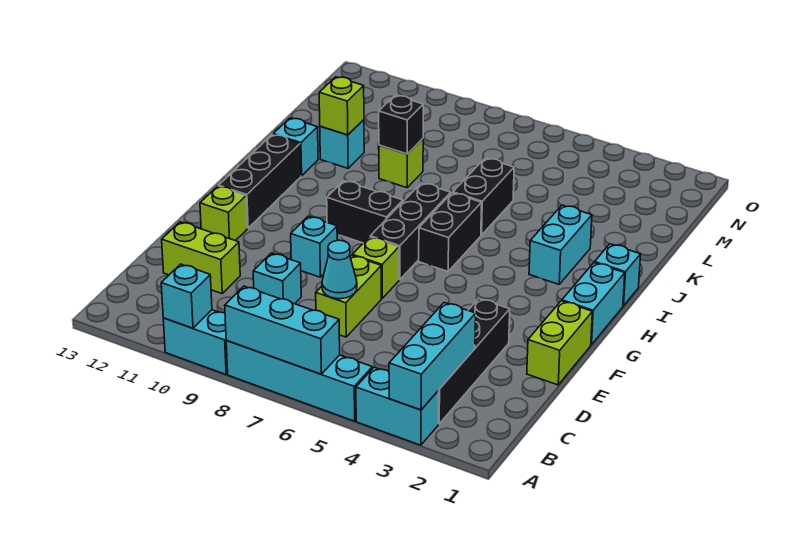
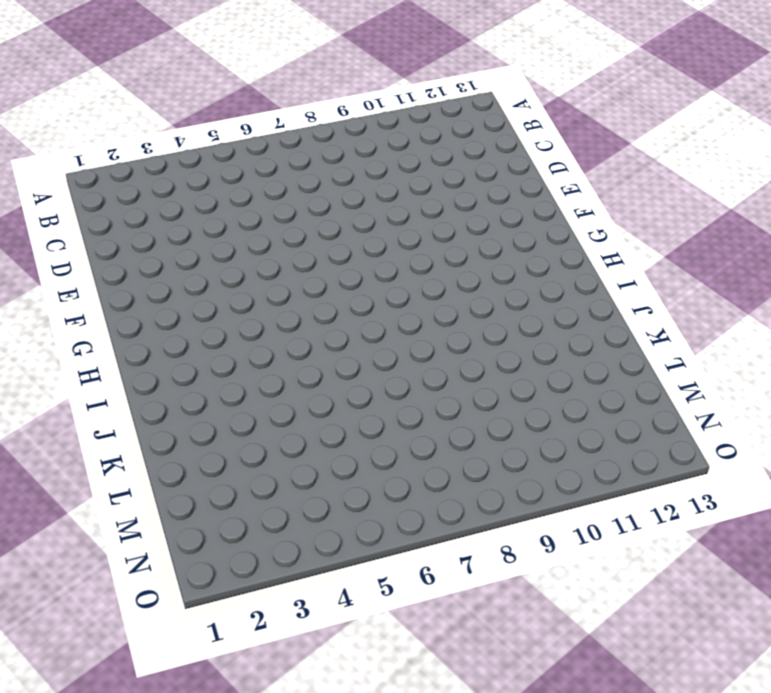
none -> cyan brick A3:A4 level 1
none -> cyan brick A5:A8 level 1
none -> cyan brick A9:A10 level 1

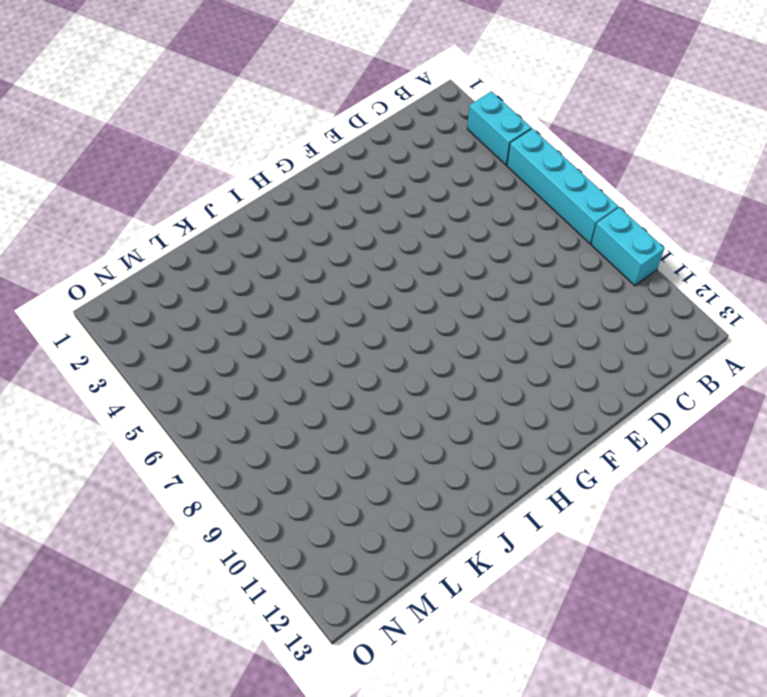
none -> black brick B3:E3 level 1
none -> lime brick D7:E7 level 1
none -> cyan brick D9 level 1

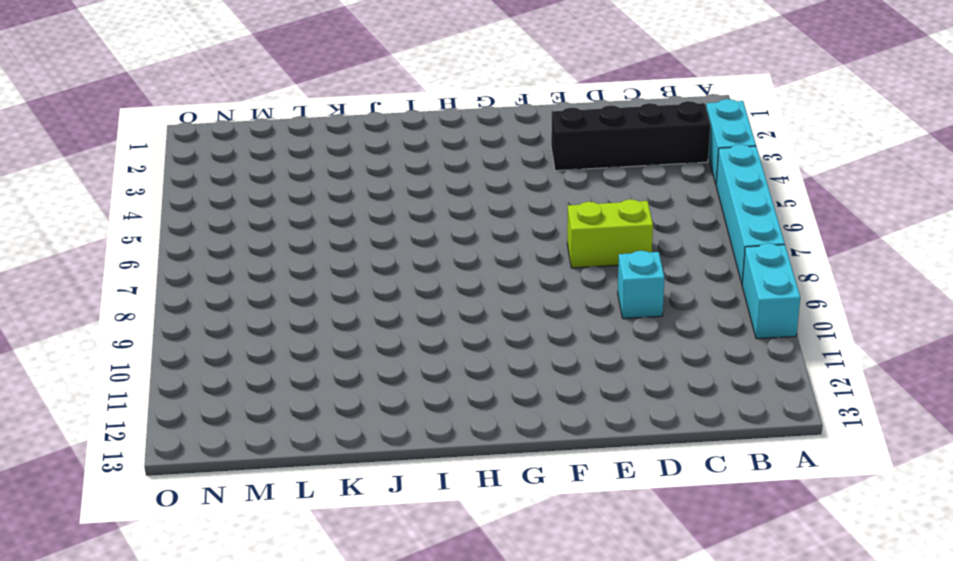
none -> lime brick D11:D12 level 1
none -> lime brick E1:F1 level 1
none -> lime brick F7 level 1

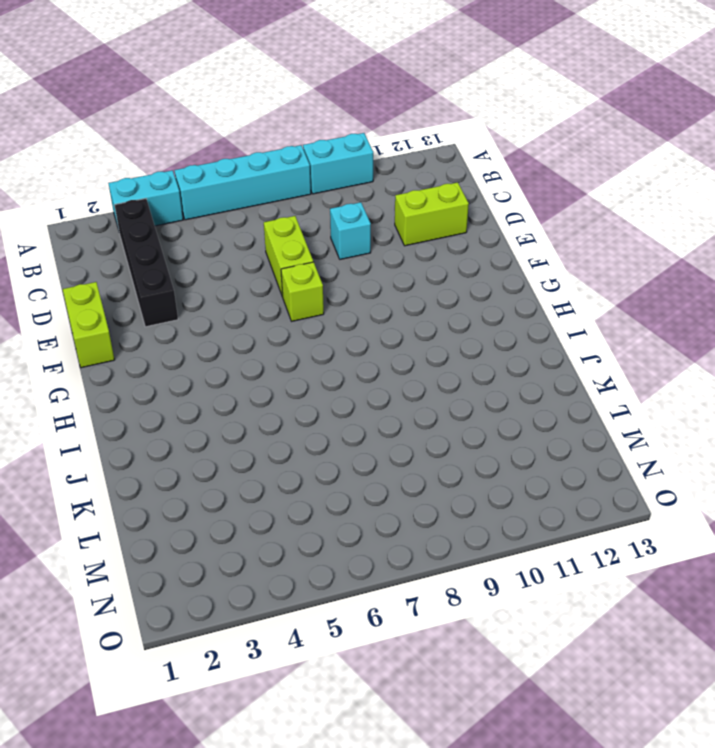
none -> cyan brick F9 level 1
none -> lime brick F12 level 1
none -> cyan brick G1:H1 level 1

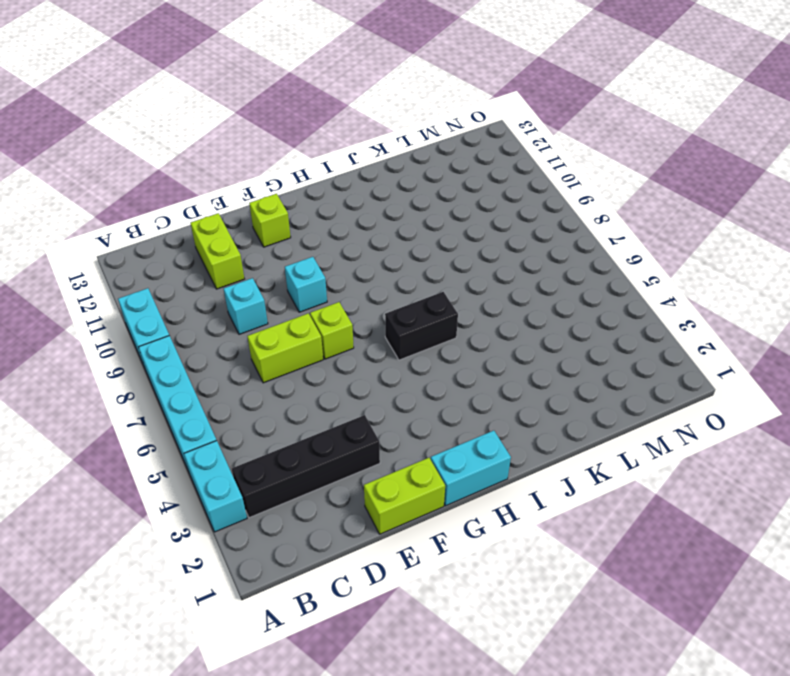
none -> black brick G7:I7 level 1
none -> black brick G12:I12 level 1
none -> black brick H8:H9 level 1

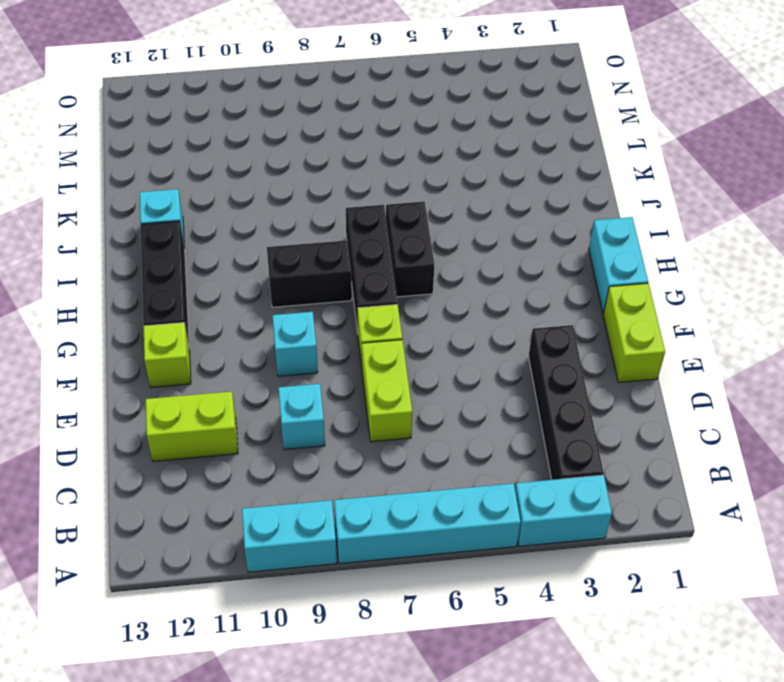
none -> cyan brick I1 level 1
none -> cyan brick I3:J3 level 1
none -> black brick J6:K6 level 1

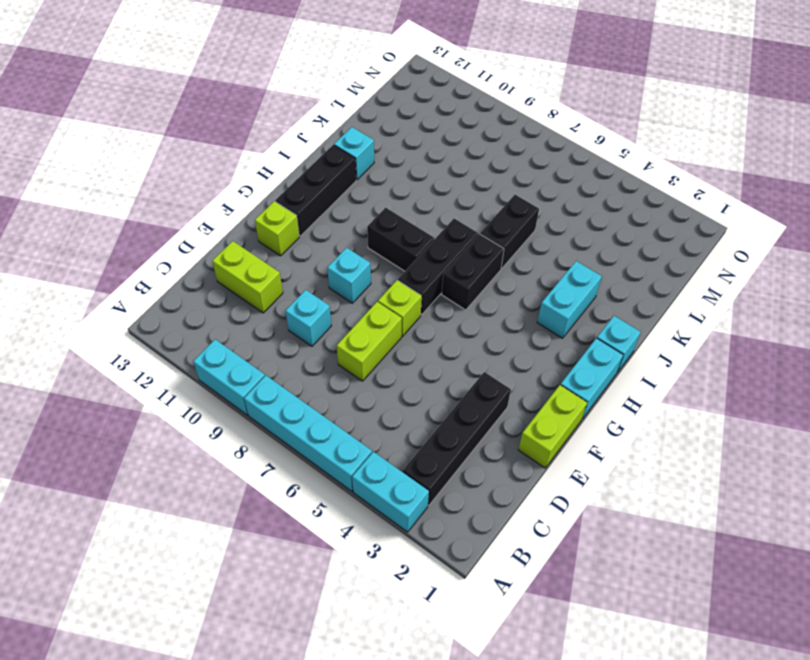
none -> lime brick K9 level 1
none -> cyan brick K11 level 1
none -> cyan brick A3:C3 level 2

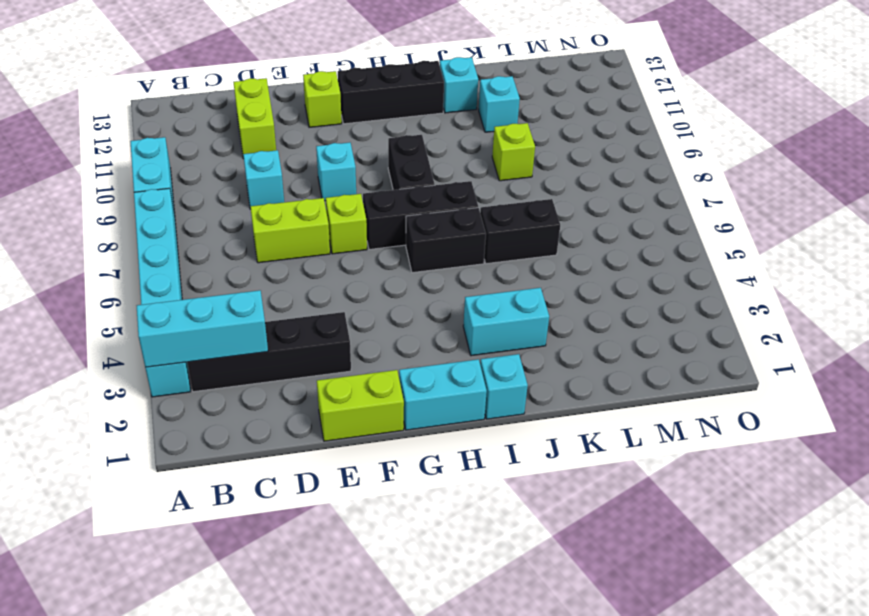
none -> cyan brick A6:A8 level 2
none -> cyan brick A10 level 2
none -> cyan cone D7 level 2

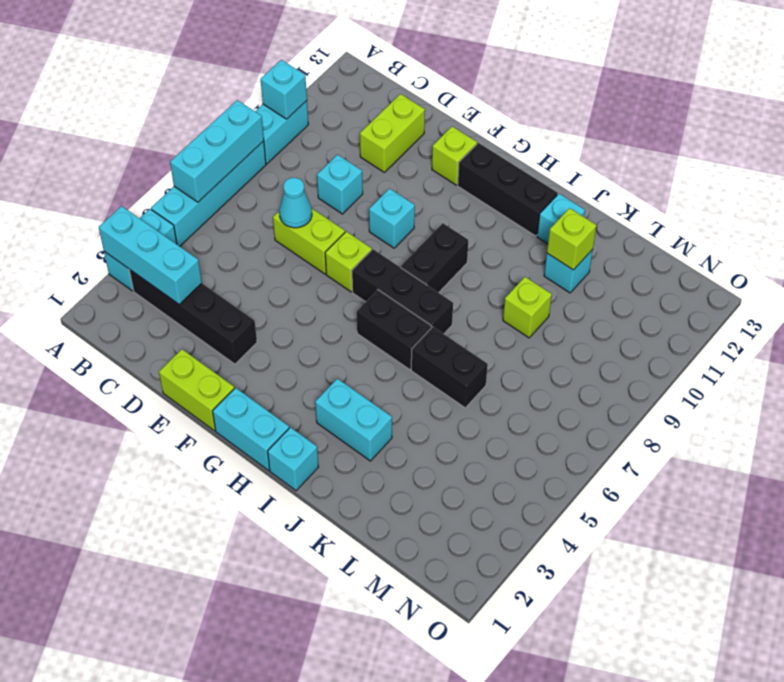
none -> black brick K9 level 2

